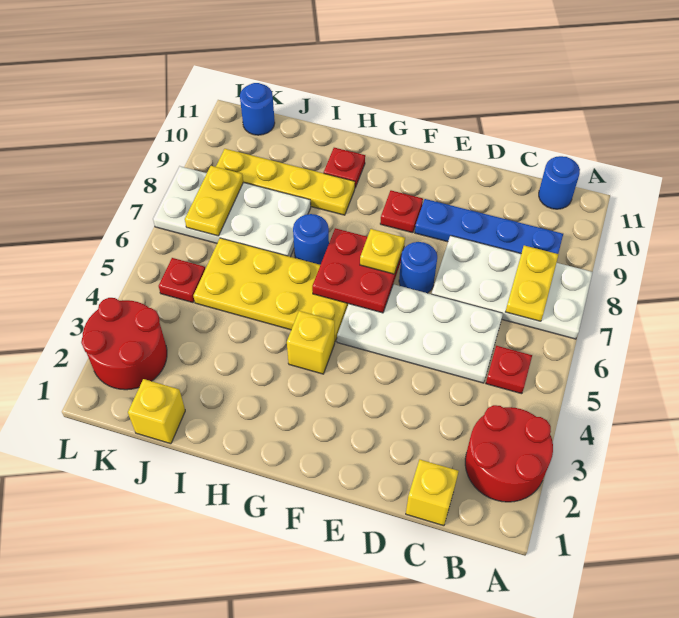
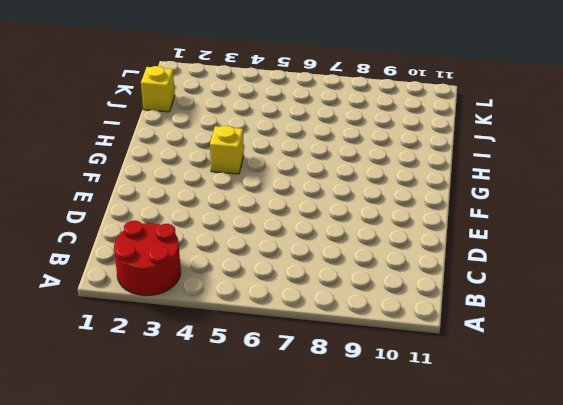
none -> white plate A7:D8 level 1
none -> red plate B5 level 1
none -> blue plate B9:E9 level 1

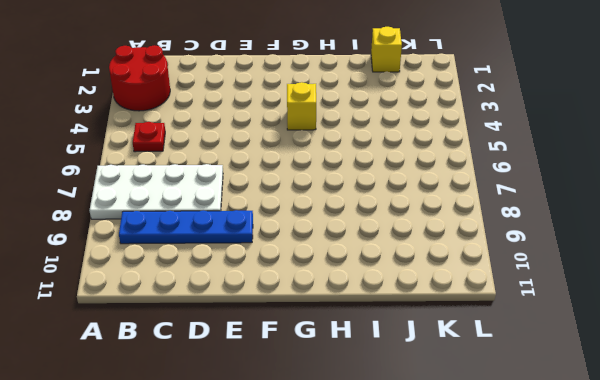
none -> blue round brick B11 level 1
none -> yellow brick C1 level 1
none -> white plate C5:F6 level 1

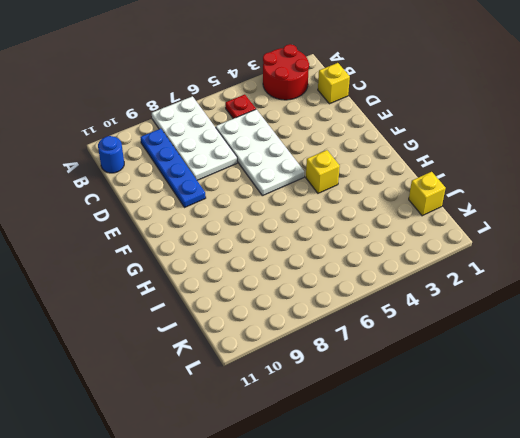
none -> blue round brick E7 level 1
none -> red plate F9 level 1
none -> yellow plate G5:J6 level 1

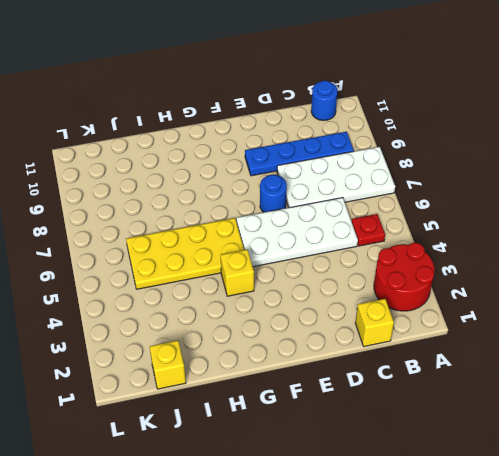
none -> red plate F9 level 1
none -> blue round brick H7 level 1
none -> yellow plate H9:K9 level 1

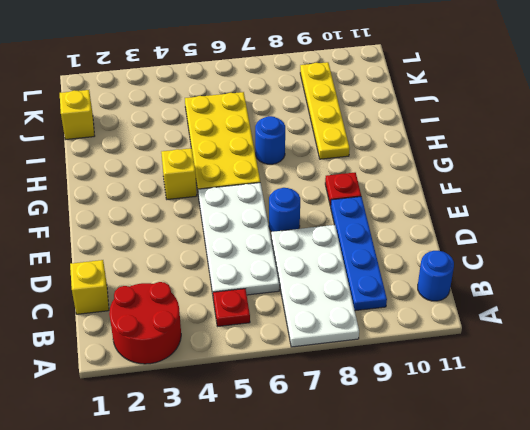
none -> red plate H10 level 1
none -> white plate I7:L8 level 1
none -> red round brick K2:L3 level 1

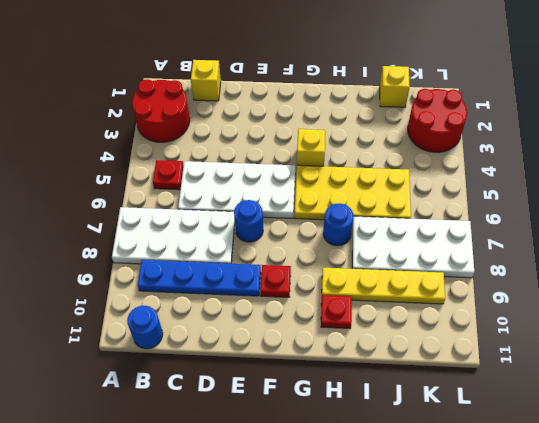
none -> red plate K5 level 1
none -> blue round brick K11 level 1
none -> yellow plate B7:B8 level 2

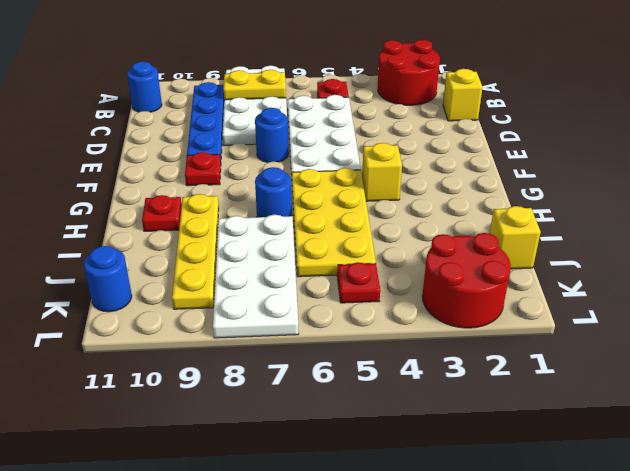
none -> red plate F6:G7 level 2
none -> yellow plate K7:K8 level 2
none -> yellow plate F7 level 3

